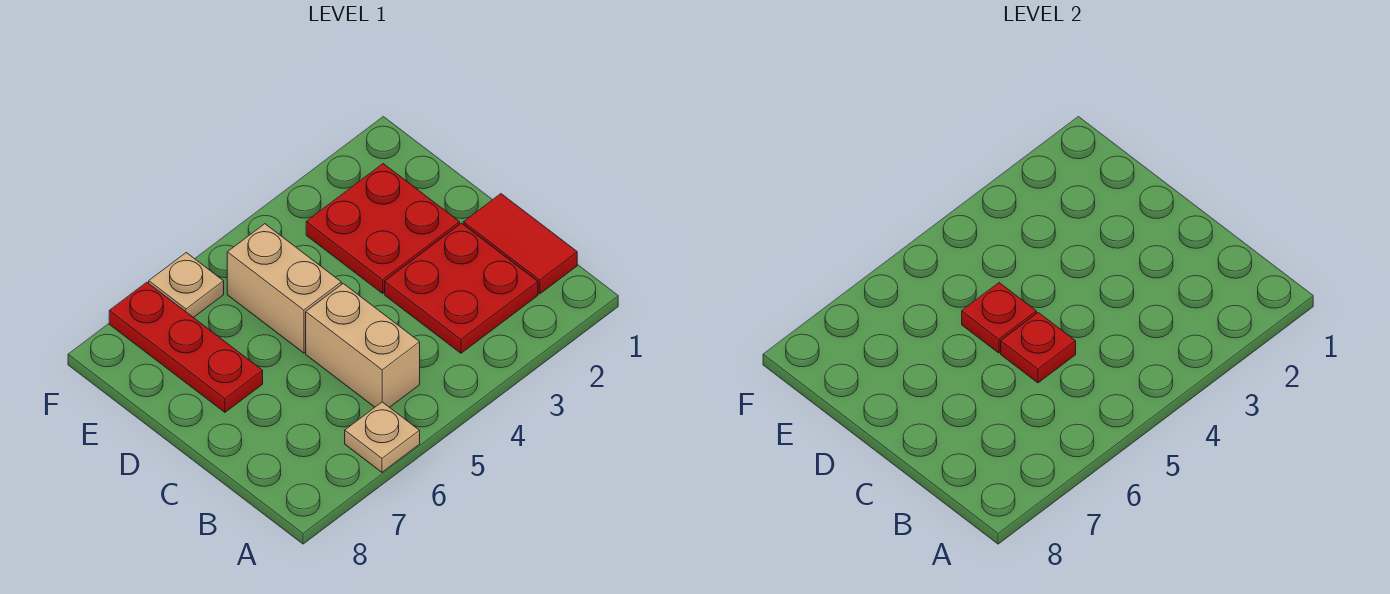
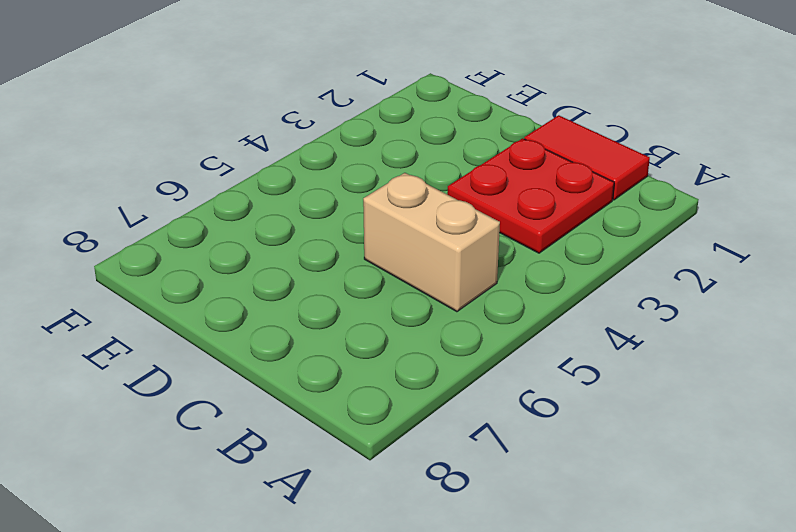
none -> tan plate A6 level 1
none -> red plate D2:E3 level 1

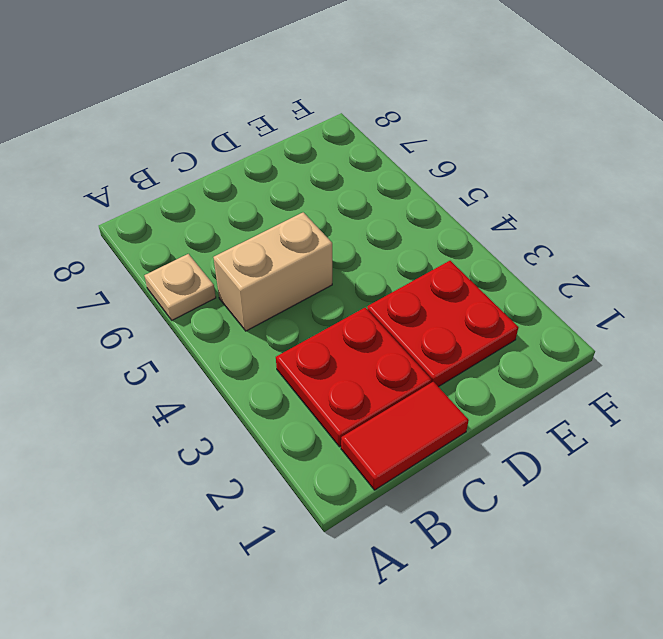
none -> tan brick D5:E5 level 1
none -> red plate D7:F7 level 1

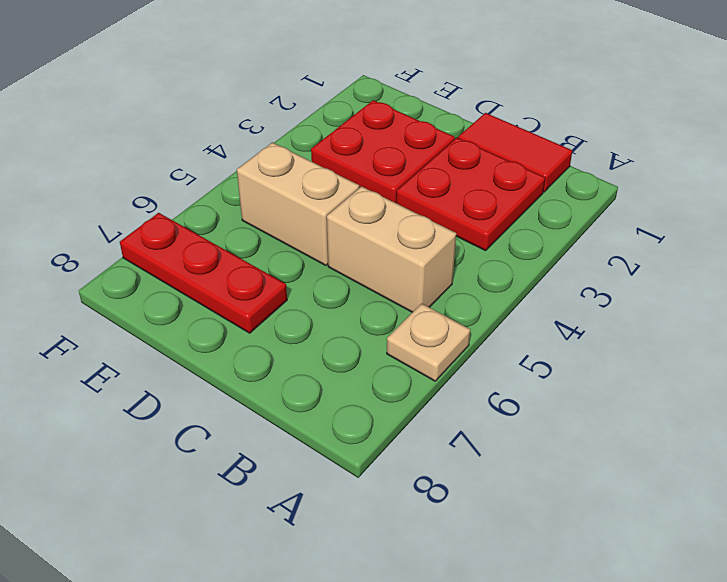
none -> tan plate F6 level 1
none -> red plate C5 level 2

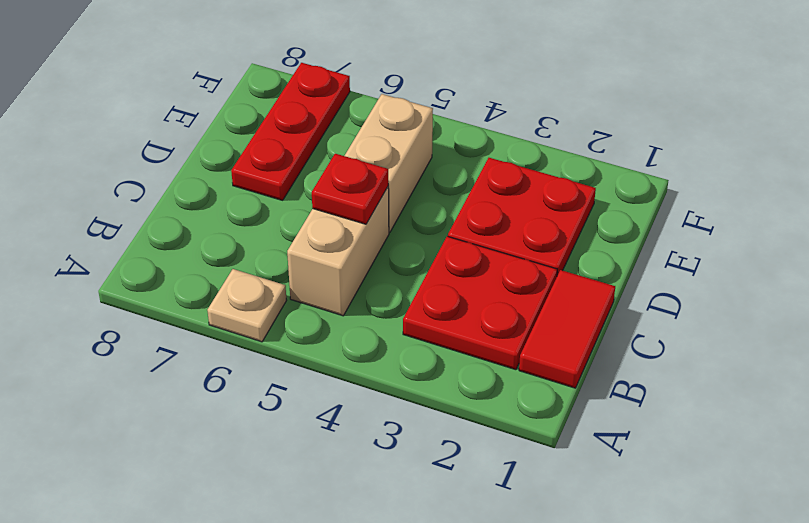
none -> tan plate F6 level 1
none -> red plate D5 level 2

